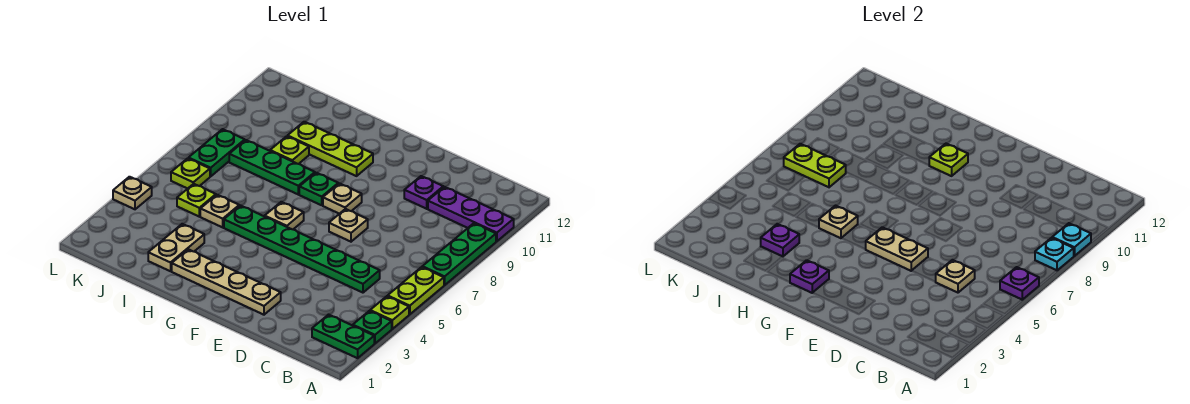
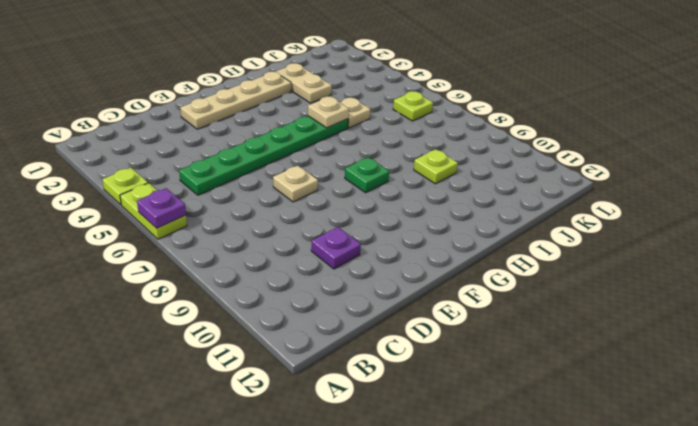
none -> green plate A2:B2 level 1
none -> green plate A3 level 1
none -> green plate A7:A9 level 1
none -> purple plate A10:C10 level 1

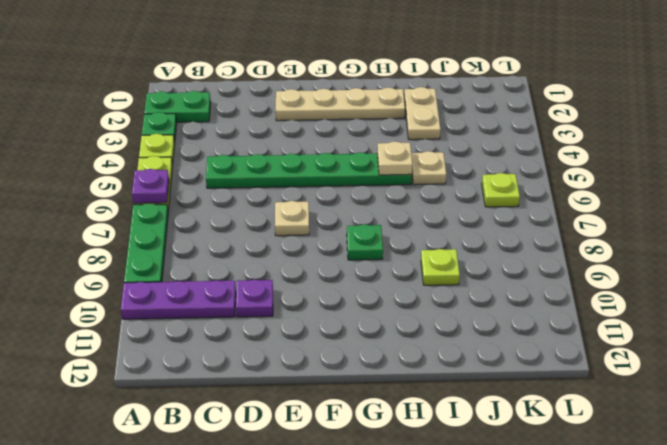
none -> tan plate F8 level 1
none -> tan plate G6 level 1
none -> lime plate G10:I10 level 1
none -> green plate H8:J8 level 1

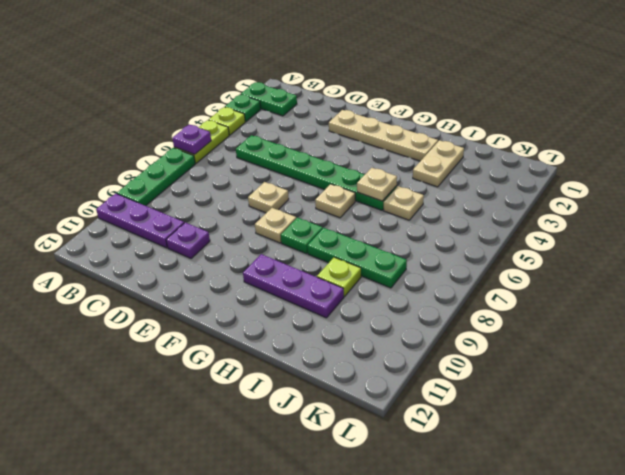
purple plate G10:I10 level 1 -> lime plate G10:I10 level 1
none -> lime plate J5 level 1
none -> lime plate K6 level 1
none -> green plate K7:K8 level 1
none -> tan plate L4 level 1

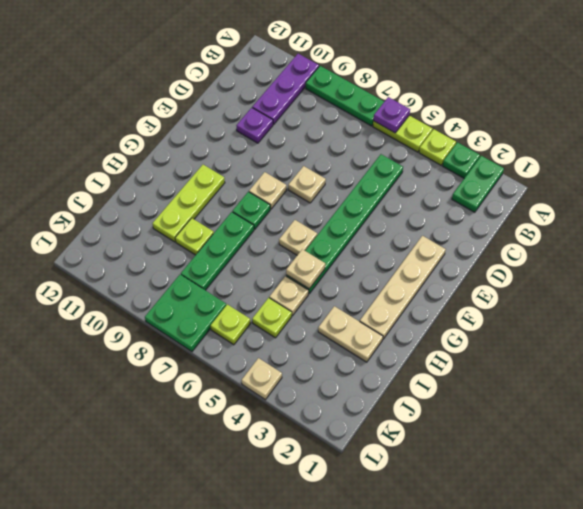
green plate K7:L8 level 1 -> green plate K7:K8 level 1
none -> cyan plate A8 level 2
none -> cyan plate A9 level 2
none -> tan plate C5 level 2
none -> tan plate E5:F5 level 2

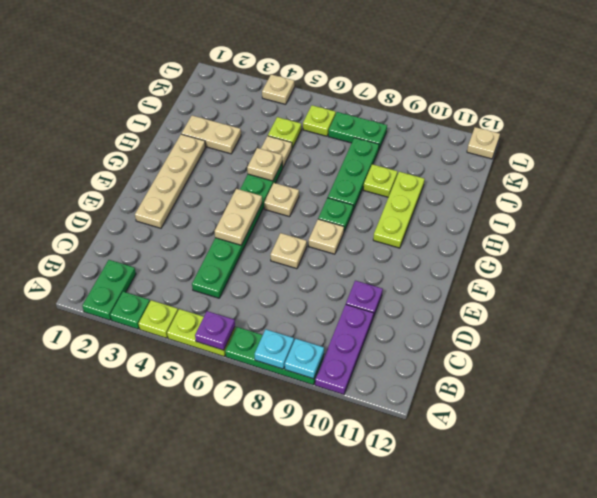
tan plate L12 level 1 -> tan plate C5 level 2
none -> purple plate G2 level 2
none -> lime plate G10 level 2
none -> purple plate I3 level 2
none -> lime plate J7:K7 level 2

